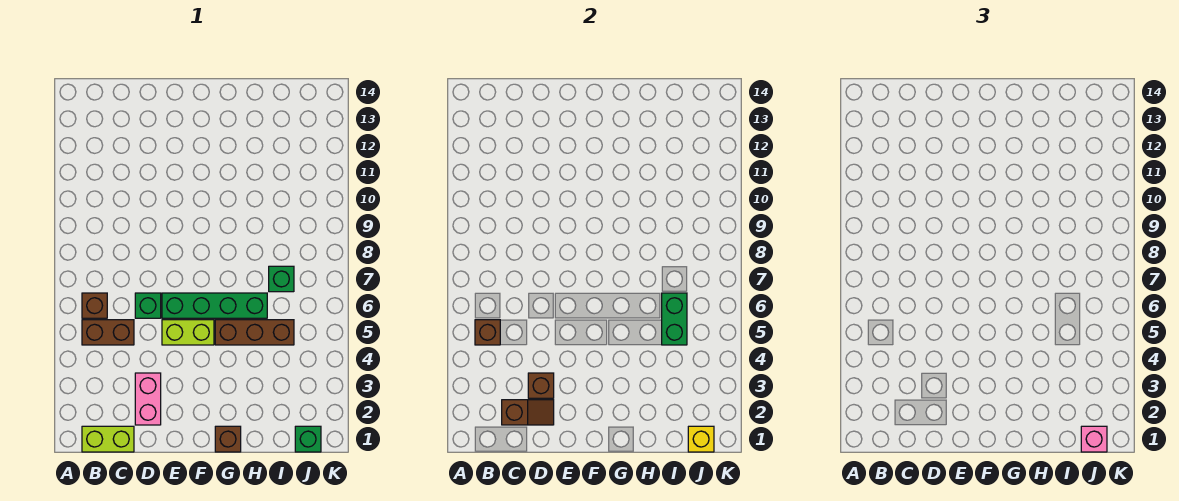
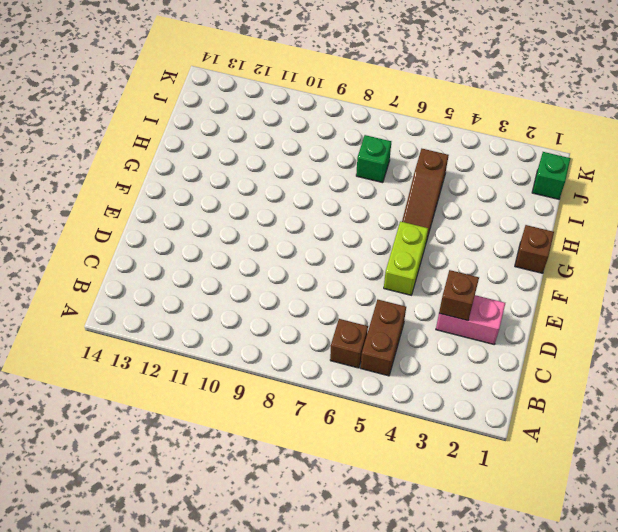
brown slope G5:I5 level 1 top I -> brown brick G5:I5 level 1
none -> lime brick B1:C1 level 1
none -> green brick D6 level 1
none -> green brick E6:H6 level 1

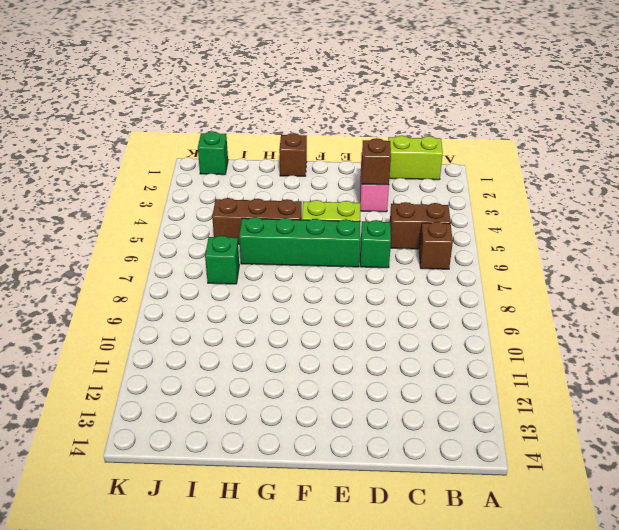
none -> brown brick B5 level 2
none -> brown slope C2:D2 level 2 top C
none -> green brick I5:I6 level 2

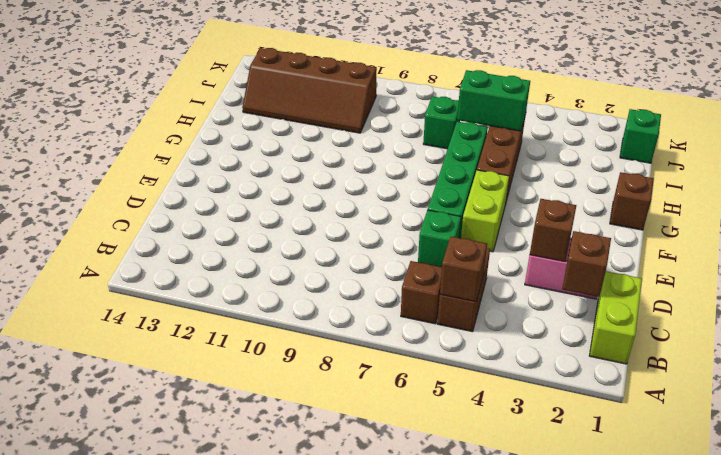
brown slope I10:J13 level 1 top J -> none
none -> yellow brick J1 level 2
none -> pink brick J1 level 3

